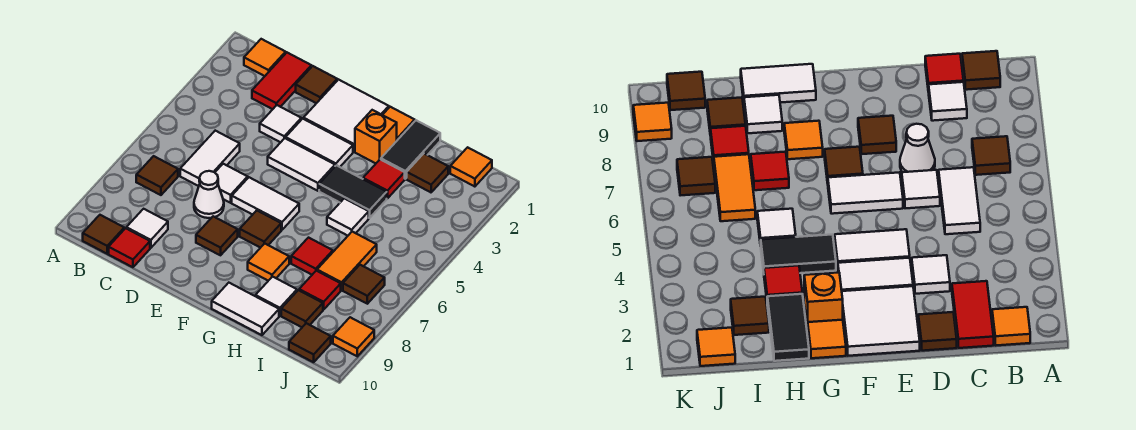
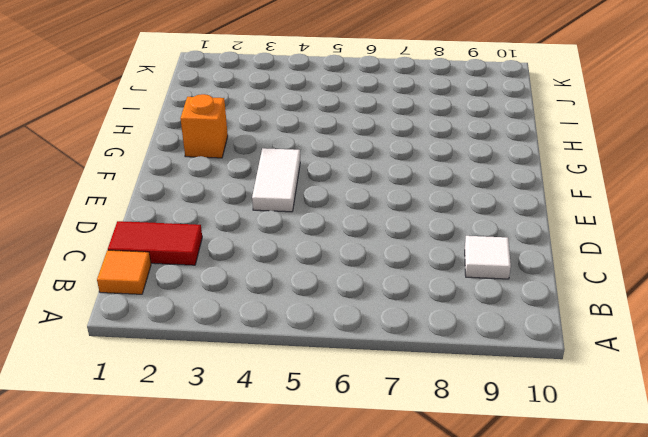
none -> brown tile B7 level 1
none -> brown tile B10 level 1
none -> white tile C5:C6 level 1
none -> red tile C10 level 1

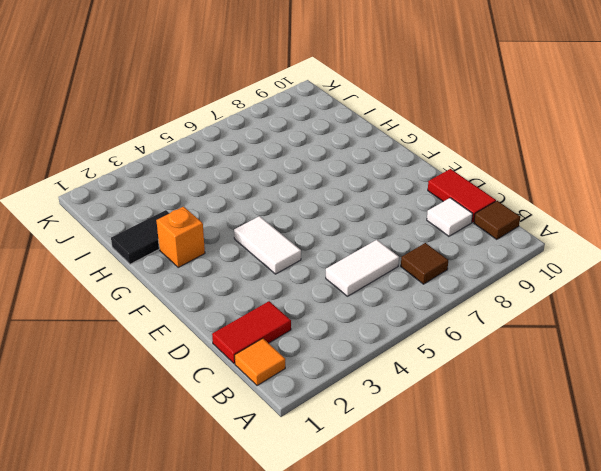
red tile C10:D10 level 1 -> red tile C10 level 1
none -> brown tile D1 level 1
none -> white tile D3 level 1
none -> white tile D6 level 1
none -> white cone D7 level 1

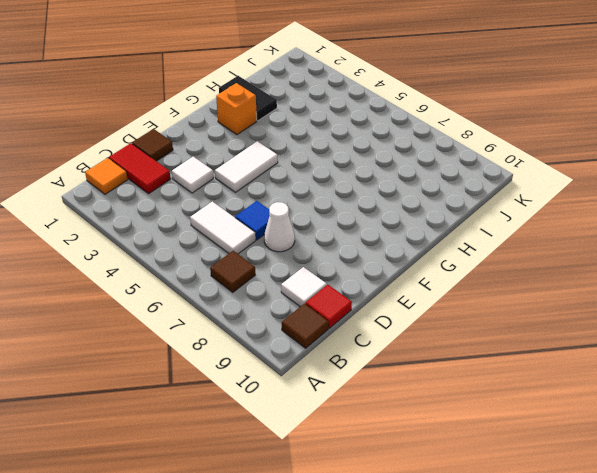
blue tile D6 level 1 -> white tile D6 level 1
none -> white tile E1:F2 level 1
none -> white tile E3:F3 level 1
none -> white tile E6:F6 level 1
none -> brown tile E8 level 1

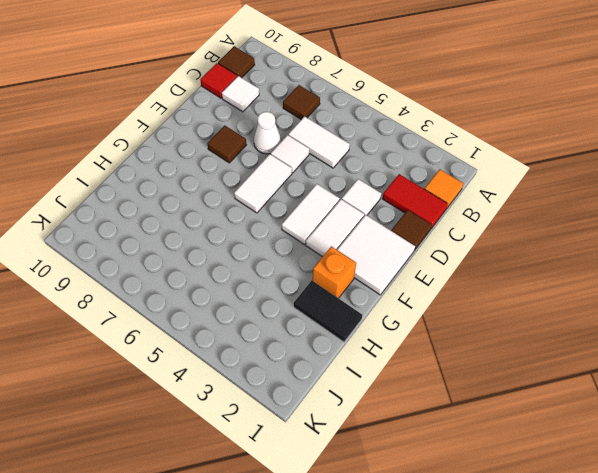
none -> brown tile F7 level 1
none -> orange tile G1 level 1
none -> black tile G4:H4 level 1
none -> orange tile G8 level 1

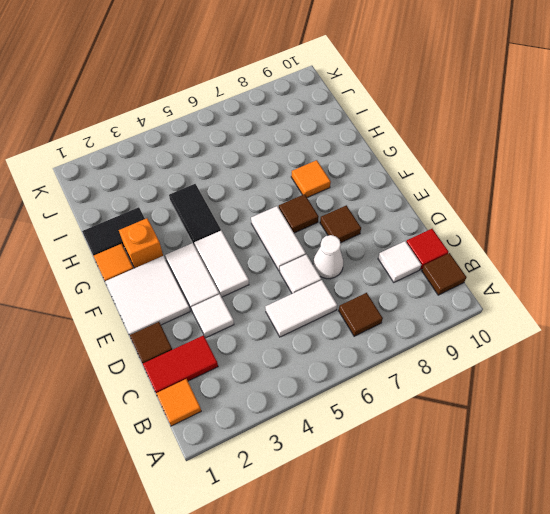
none -> white tile G10:H10 level 1
none -> red tile H3 level 1
none -> white tile H5 level 1
none -> red tile H7 level 1

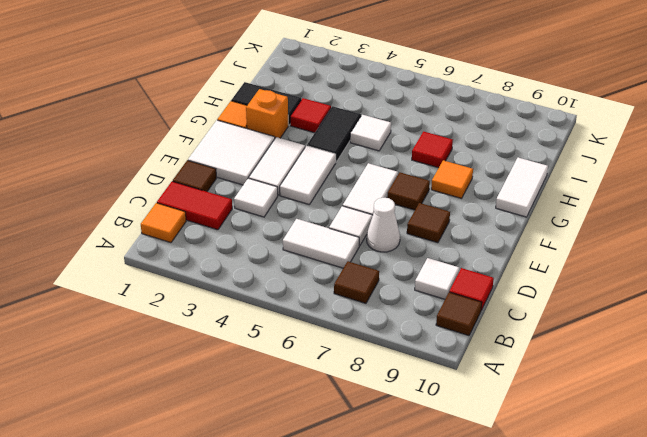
none -> white tile H9 level 1
none -> brown tile I2 level 1
none -> orange tile I6:I7 level 1
none -> red tile I8 level 1

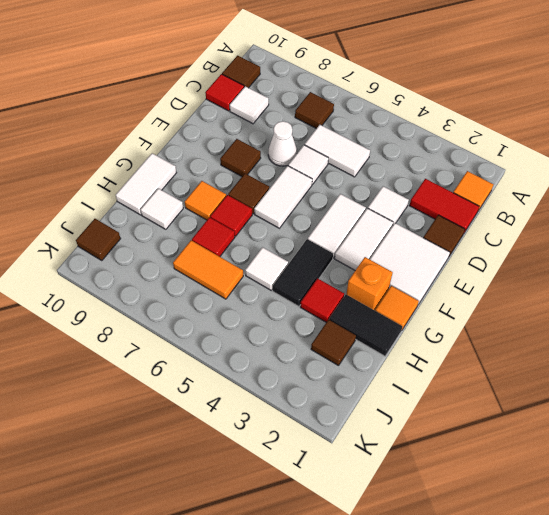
red tile G7 level 1 -> red tile I8 level 1
none -> brown tile I9 level 1
none -> orange tile J1 level 1
none -> brown tile J7 level 1
none -> orange tile K9 level 1

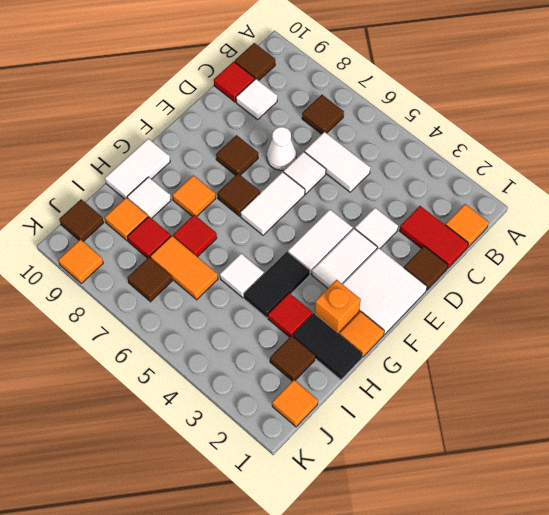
orange tile I9 level 1 -> brown tile I9 level 1

